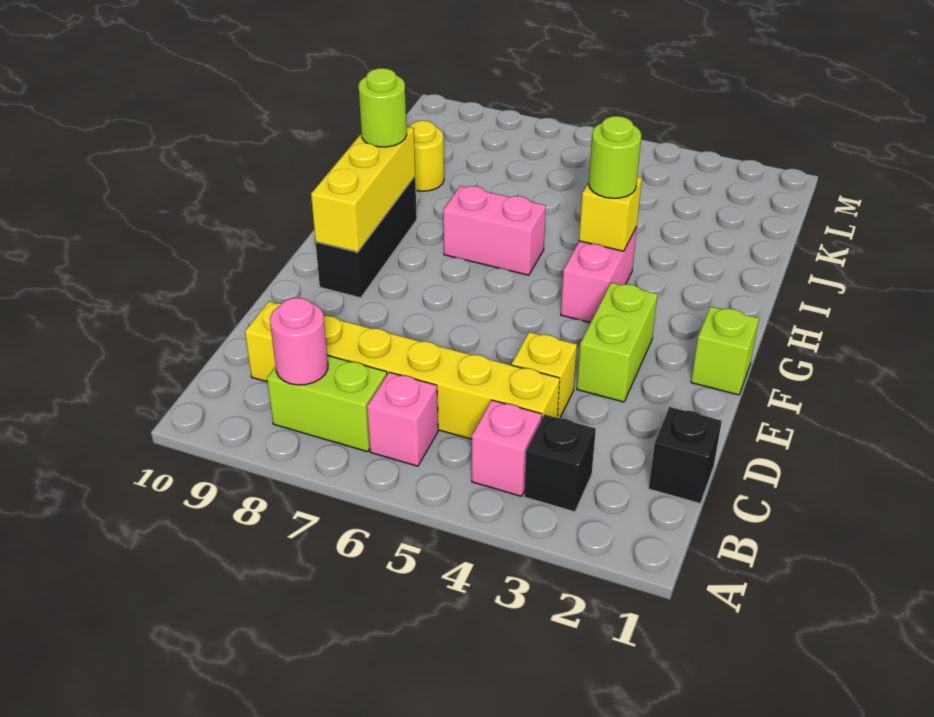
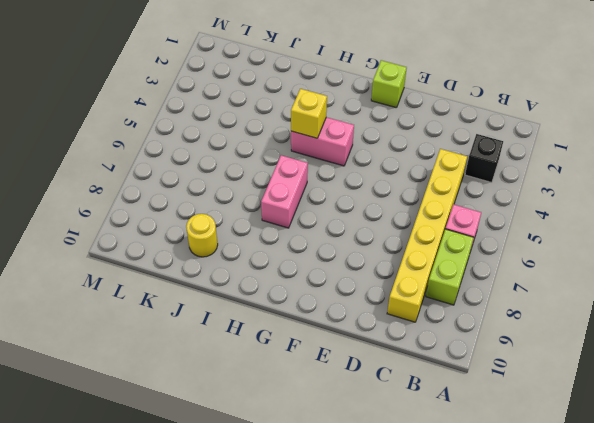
none -> pink brick B4 level 1
none -> black brick C1 level 1
none -> yellow brick D4 level 1

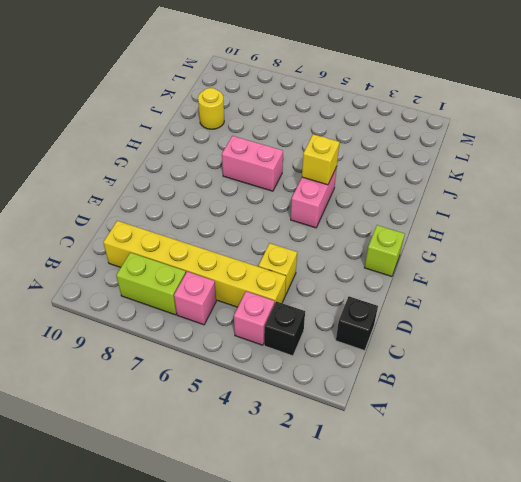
none -> lime brick E3:F3 level 1
none -> black brick F9:H9 level 1
none -> pink round brick B8 level 2

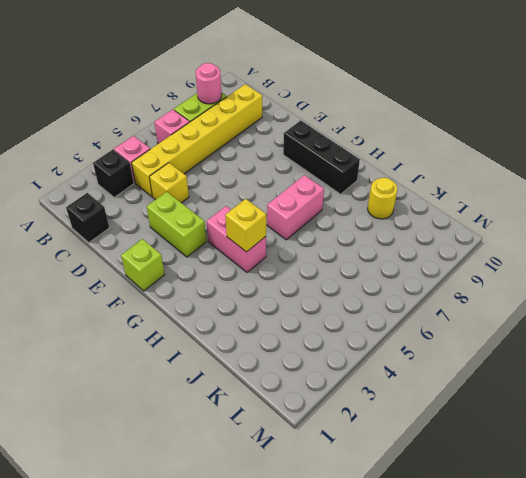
none -> yellow brick F9:H9 level 2
none -> lime round brick H4 level 3
none -> lime round brick H9 level 3

